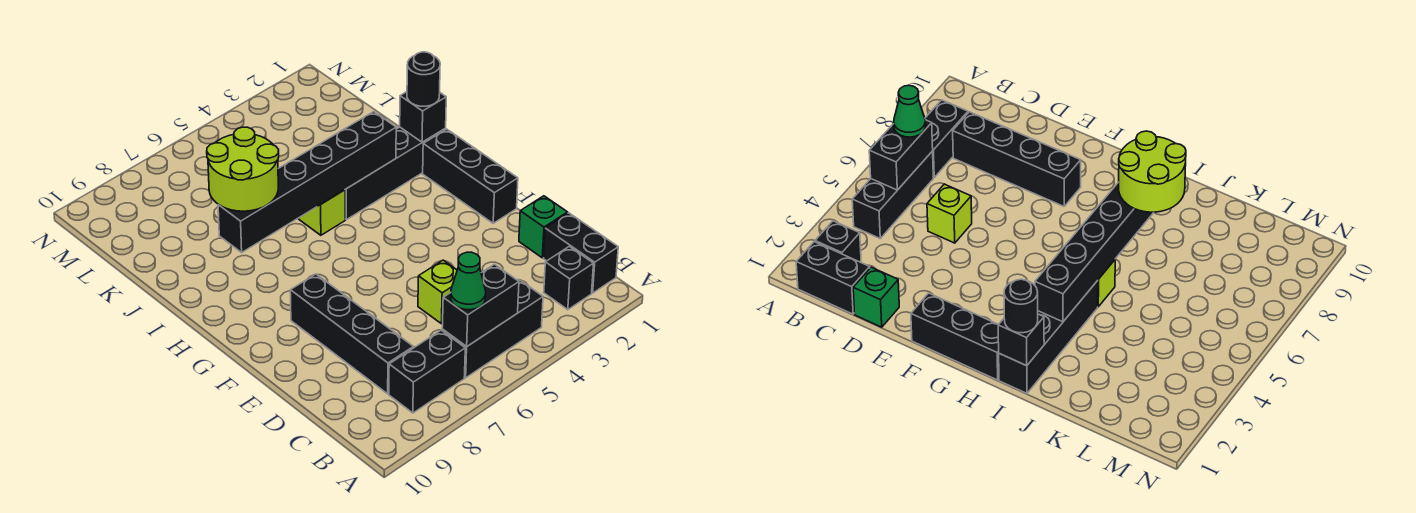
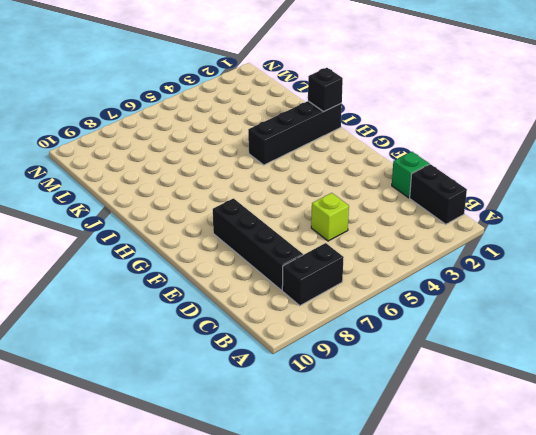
none -> black brick B2 level 1
none -> black brick B4:B6 level 1
none -> black brick F1:H1 level 1

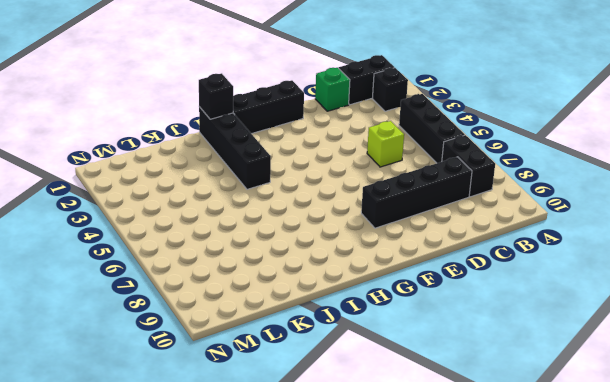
none -> lime brick I5 level 1
none -> black brick B5:B6 level 2
none -> black brick I3:I8 level 2

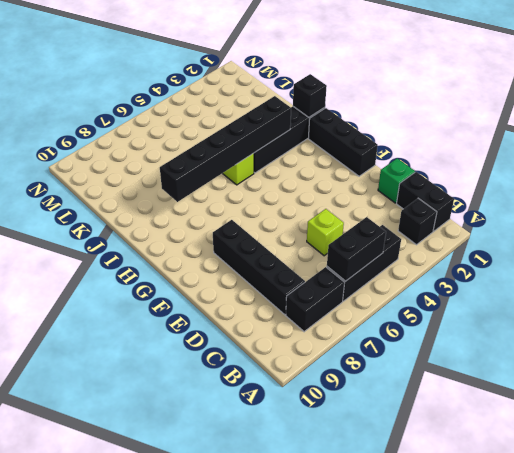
none -> green cone B6 level 3
none -> black round brick I1 level 3
none -> lime round brick I7:J8 level 3

